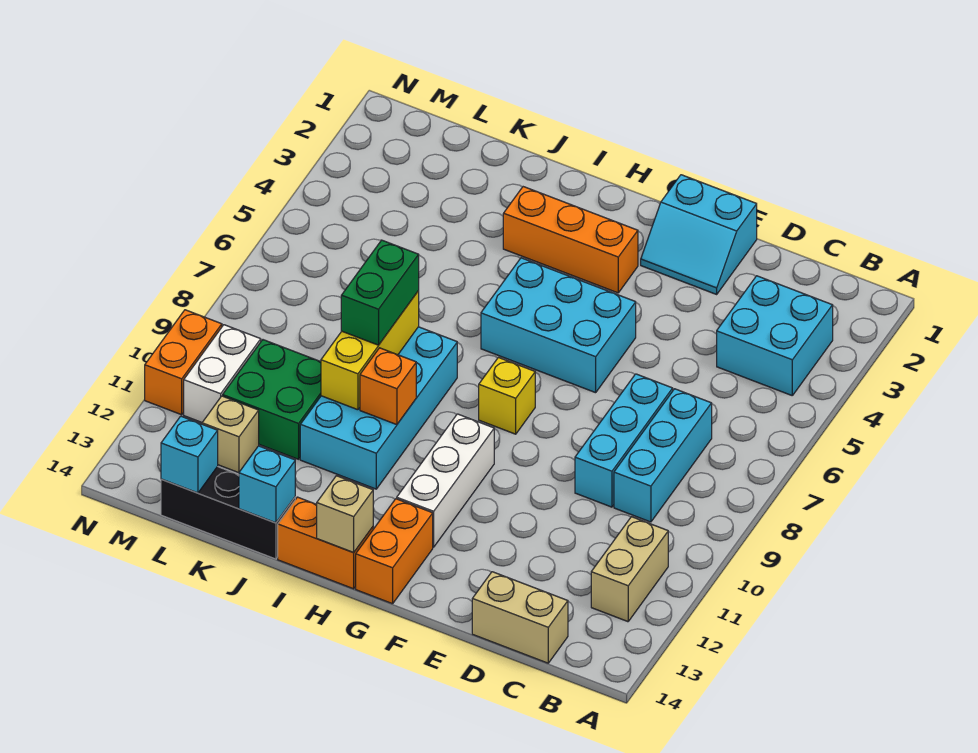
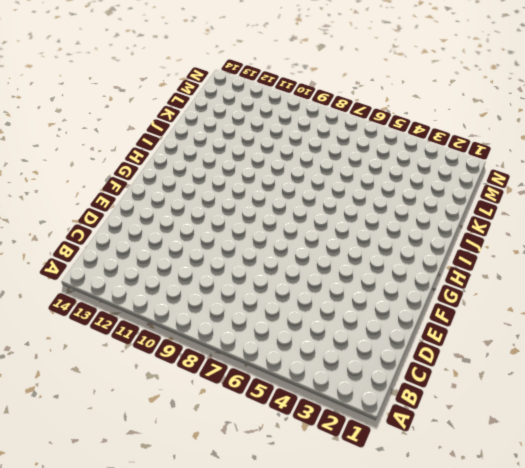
none -> cyan brick B3:C4 level 1
none -> tan brick B11:B12 level 1
none -> cyan brick C7:C9 level 1

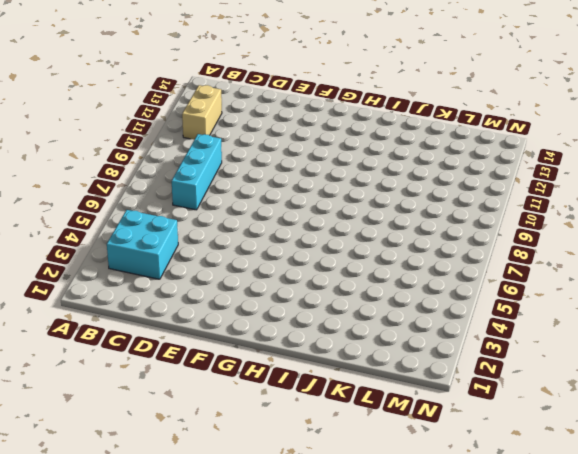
none -> tan brick C14:D14 level 1
none -> cyan brick D7:D9 level 1
none -> cyan slope E1:F2 level 1 top 1

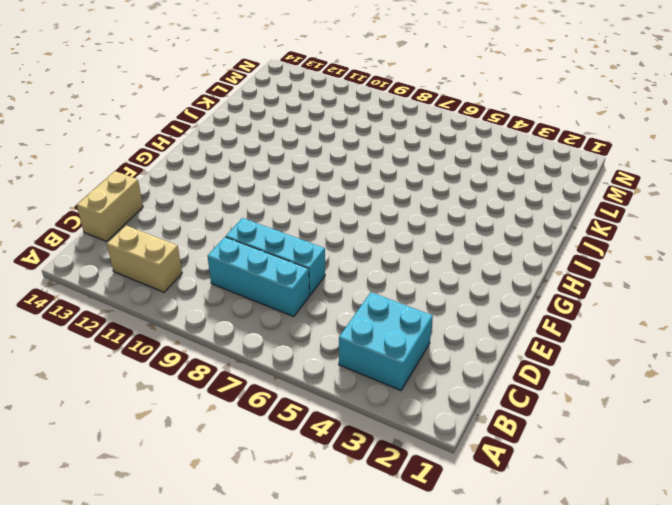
none -> cyan slope E1:F2 level 1 top 1
none -> cyan brick F5:H6 level 1
none -> orange brick G3:I3 level 1

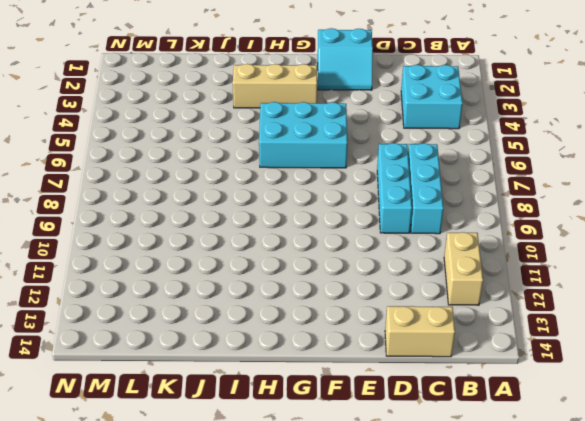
tan brick G3:I3 level 1 -> orange brick G3:I3 level 1
none -> yellow brick G8 level 1
none -> white brick G10:G12 level 1
none -> orange brick G13:G14 level 1

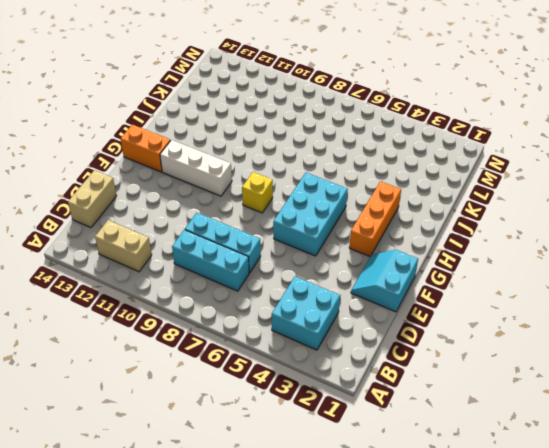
none -> orange brick H14:I14 level 1
none -> cyan brick I8:J11 level 1
none -> black brick J14:L14 level 1

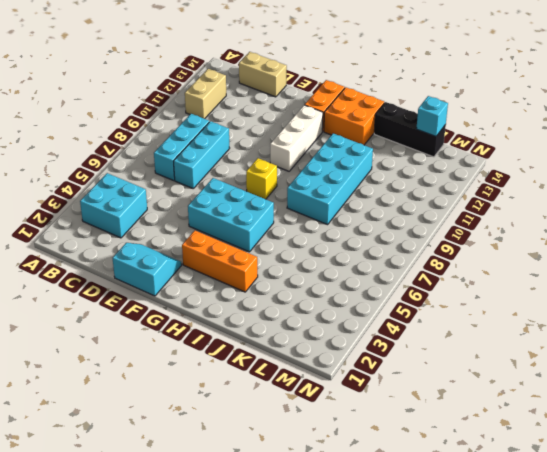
orange brick H13:I14 level 1 -> orange brick H14:I14 level 1
none -> green brick K10:L11 level 1
none -> tan brick L12 level 1
none -> white brick M10:M11 level 1

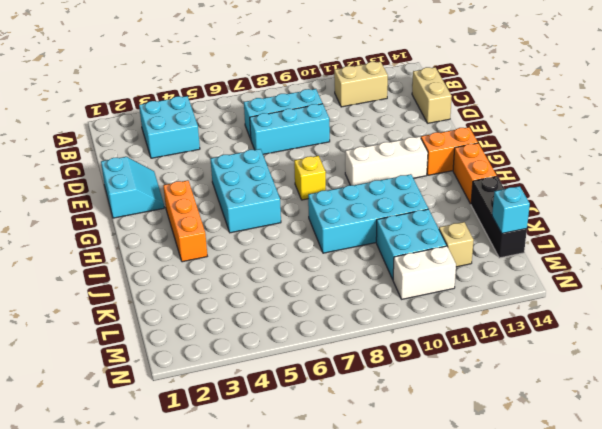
cyan brick K10:L11 level 1 -> green brick K10:L11 level 1
none -> orange brick N10:N11 level 1
none -> tan brick H14 level 2
none -> orange brick I10 level 2

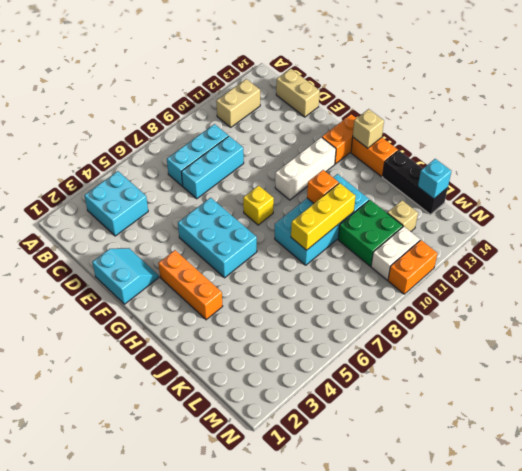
none -> cyan brick J14 level 2
none -> green brick J8:J9 level 3

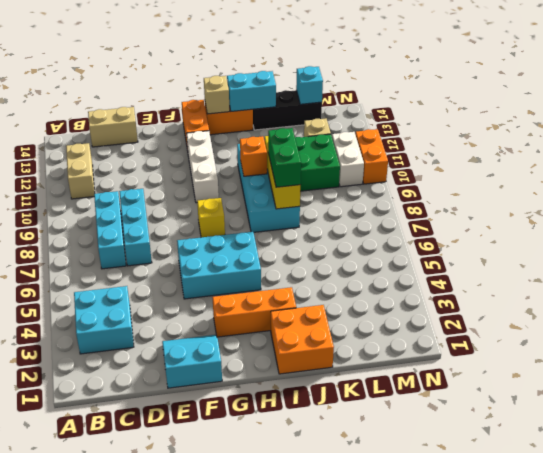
orange brick I1:J2 level 1 -> none
cyan brick I14:J14 level 2 -> cyan brick J14 level 2

